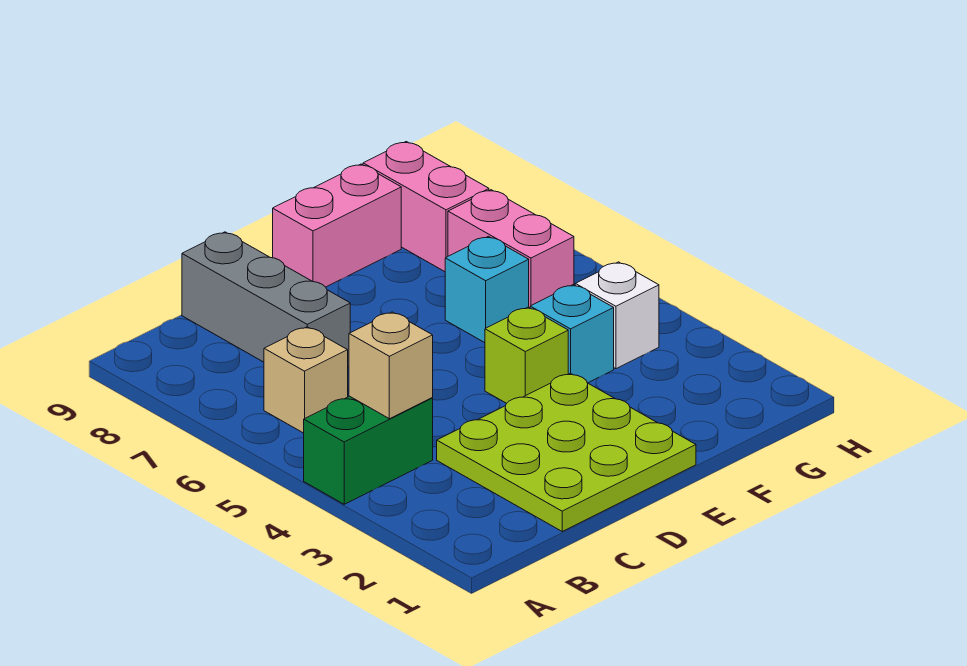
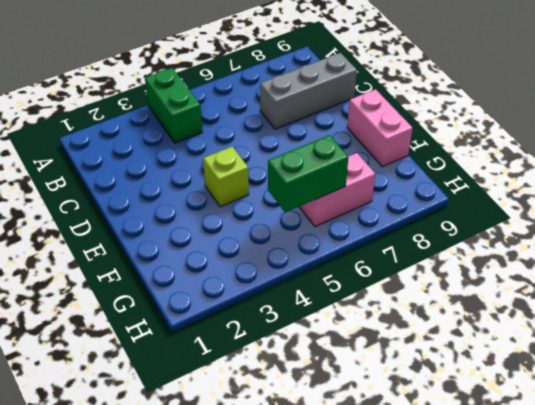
green brick G5:G6 level 2 -> none
none -> tan brick B6 level 1
none -> lime plate C1:E3 level 1
none -> cyan brick F4 level 1

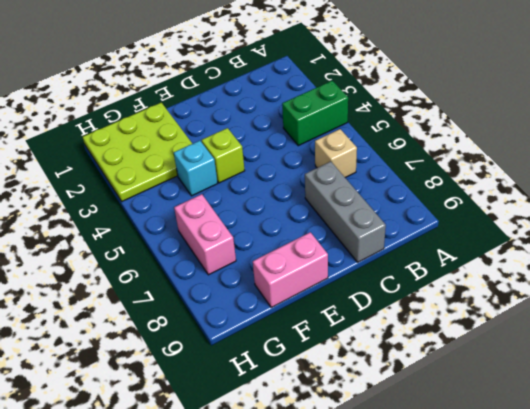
lime plate F1:H3 level 1 -> lime plate C1:E3 level 1
none -> cyan brick F6 level 1
none -> white brick G4 level 1
none -> pink brick G8:G9 level 1

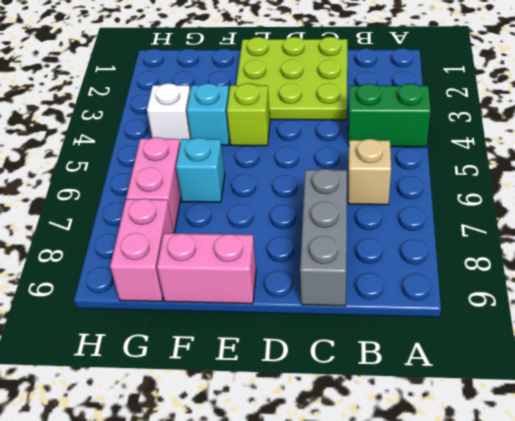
none -> tan brick B4 level 2

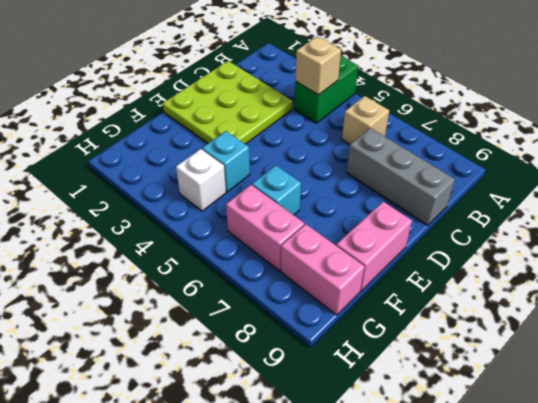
none -> lime brick E4 level 1

